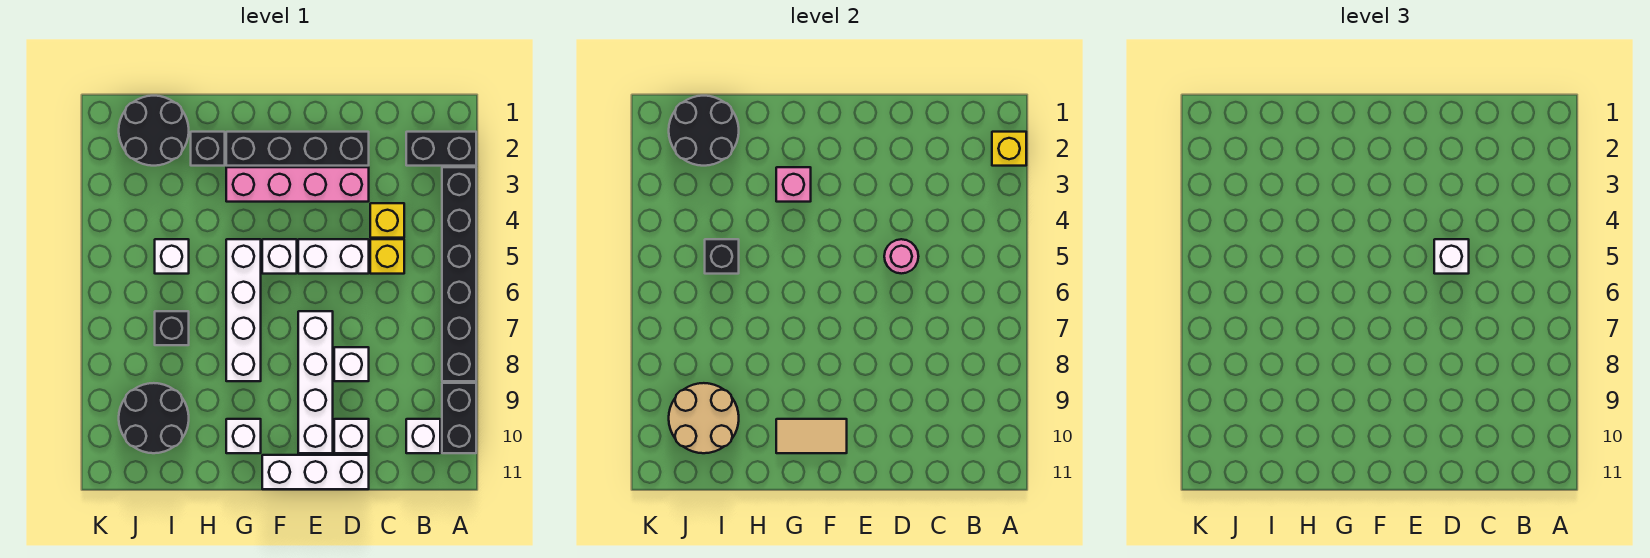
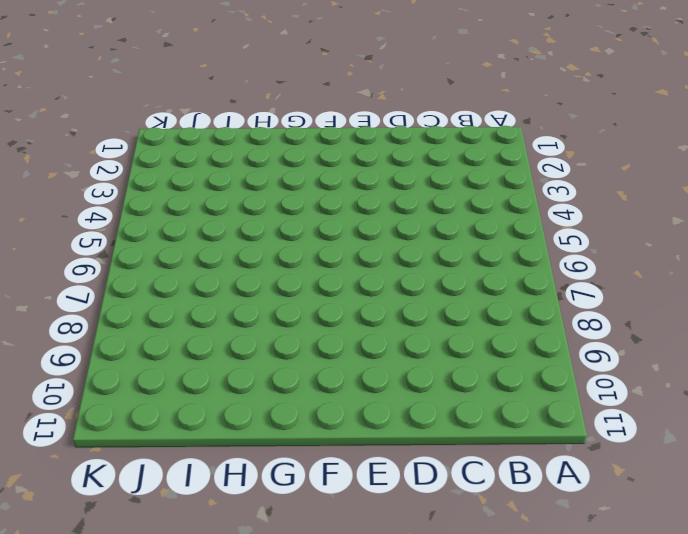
none -> black brick A2:B2 level 1
none -> black brick A3:A8 level 1
none -> black brick A9:A10 level 1

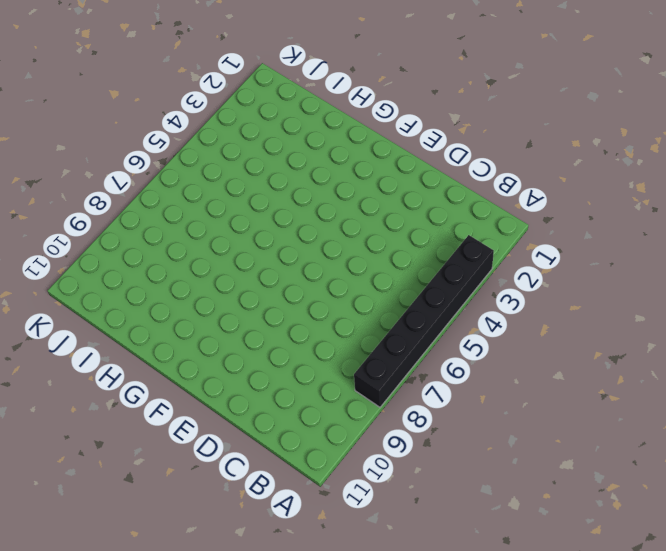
none -> black brick A2:B2 level 1
none -> black brick A9:A10 level 1
none -> white brick B10 level 1

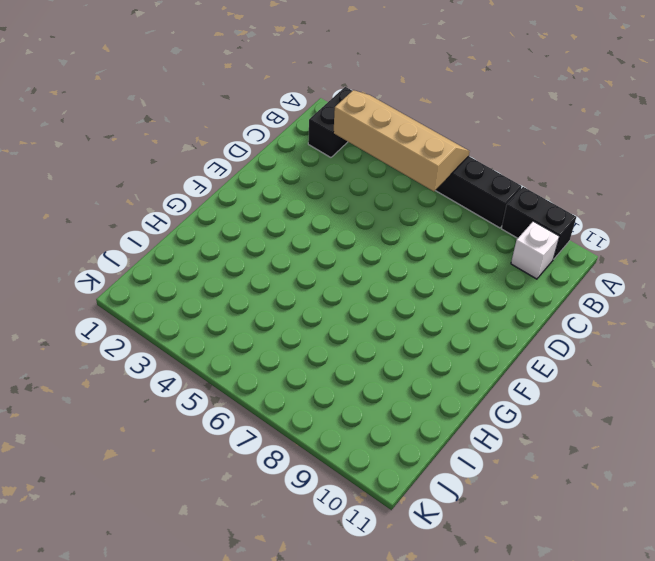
tan slope A3:B6 level 2 top B -> none
none -> yellow brick C4 level 1
none -> yellow brick C5 level 1
none -> black brick D2:G2 level 1

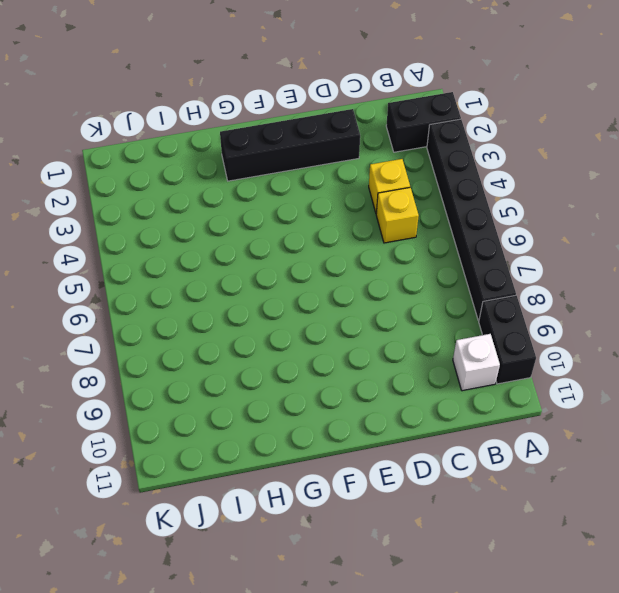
none -> pink brick D3:G3 level 1
none -> white brick D5:E5 level 1
none -> white brick D8 level 1

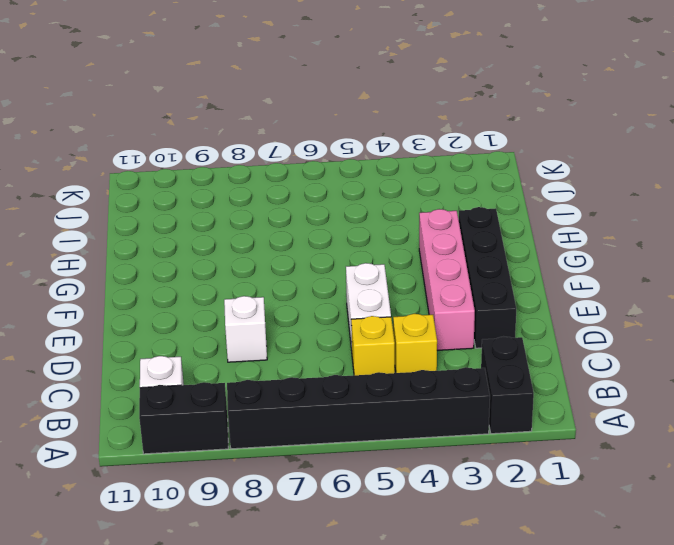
none -> white brick D10 level 1
none -> white brick D11:F11 level 1
none -> white brick E7:E10 level 1

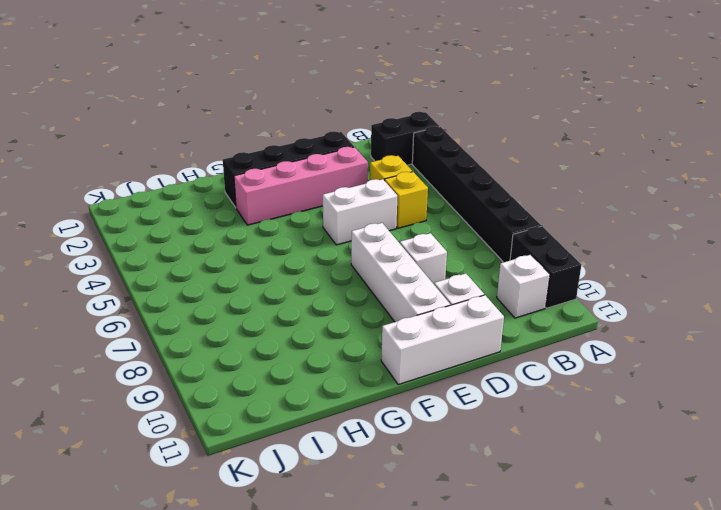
none -> white brick F5 level 1
none -> white brick G5:G8 level 1
none -> white brick G10 level 1

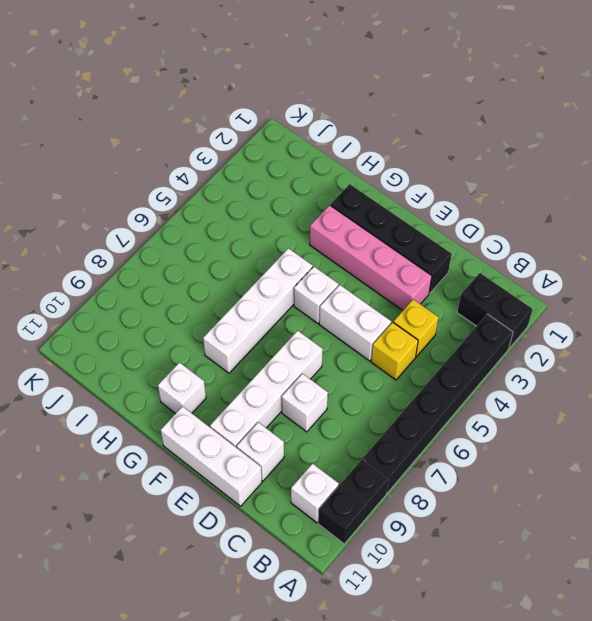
none -> black brick H2 level 1
none -> black round brick I1:J2 level 1
none -> white brick I5 level 1

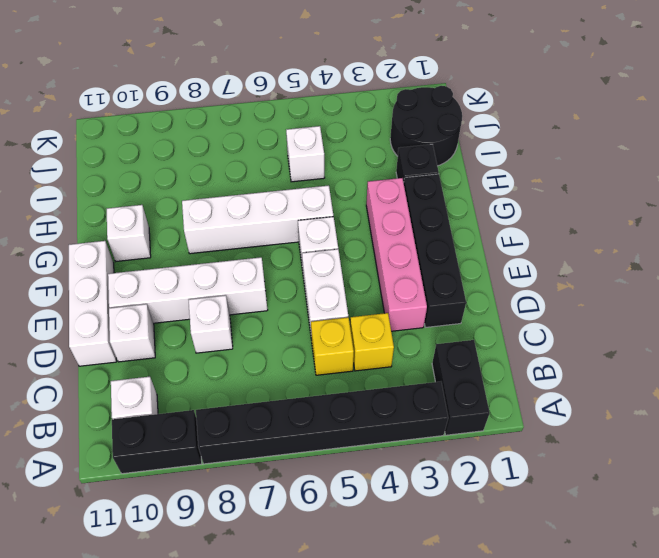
none -> black brick I7 level 1
none -> black round brick I9:J10 level 1
none -> yellow brick A2 level 2

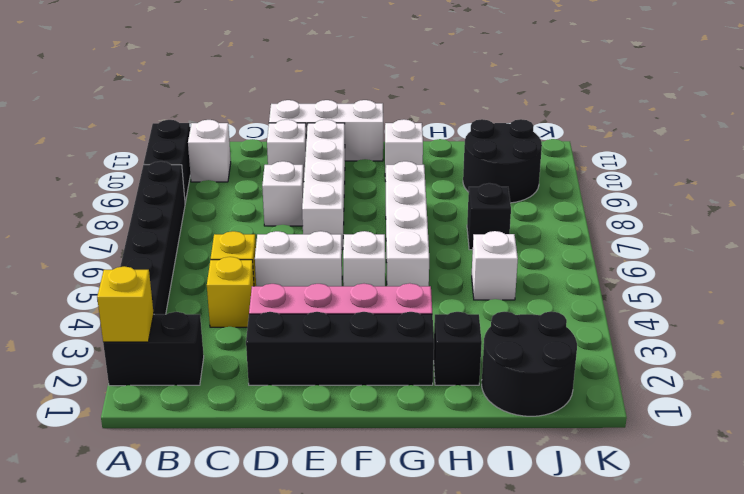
none -> pink round brick D5 level 2
none -> tan tile F10:G10 level 2
none -> pink brick G3 level 2

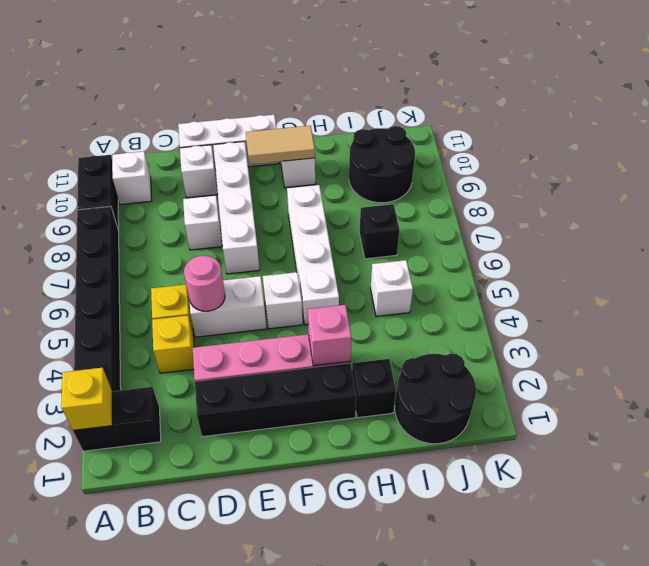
none -> black round brick I1:J2 level 2
none -> black brick I5 level 2
none -> tan round brick I9:J10 level 2

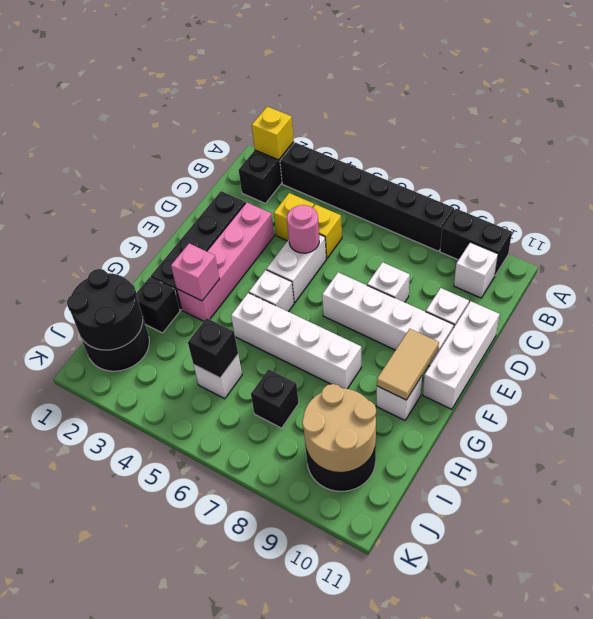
none -> white brick D5 level 3

